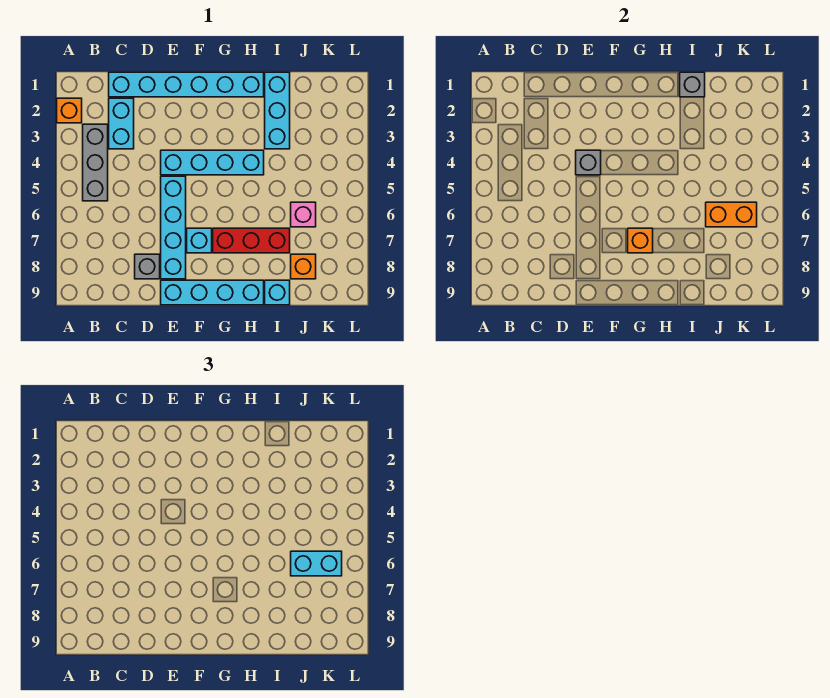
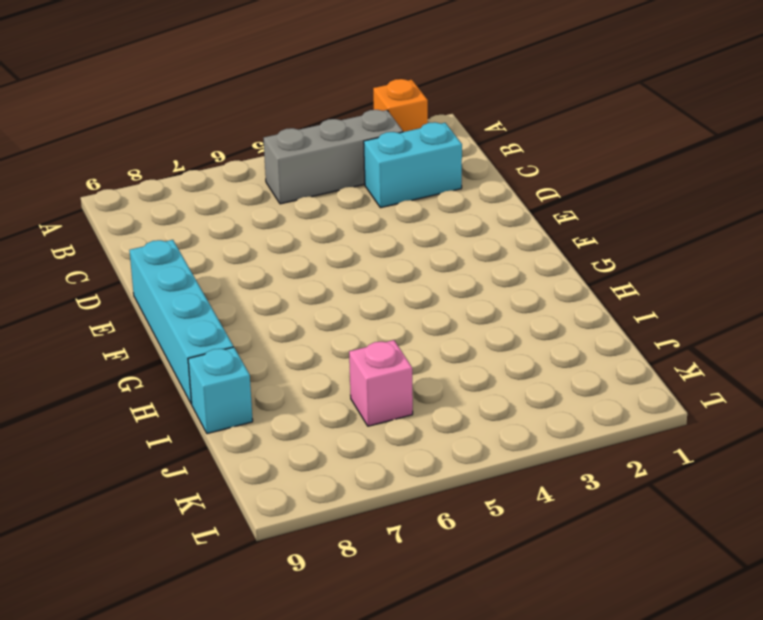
none -> cyan brick C1:H1 level 1
none -> grey brick D8 level 1
none -> cyan brick E4:H4 level 1

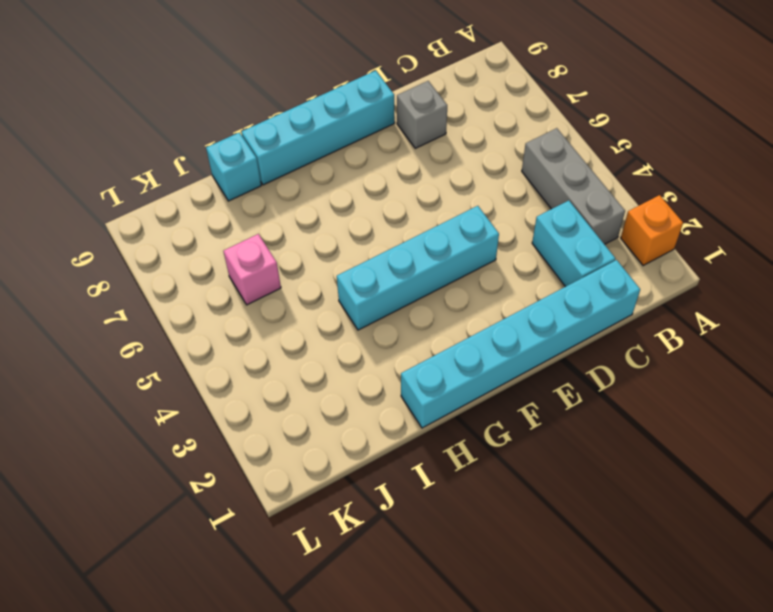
none -> cyan brick E5:E8 level 1
none -> cyan brick F7 level 1
none -> red brick G7:I7 level 1

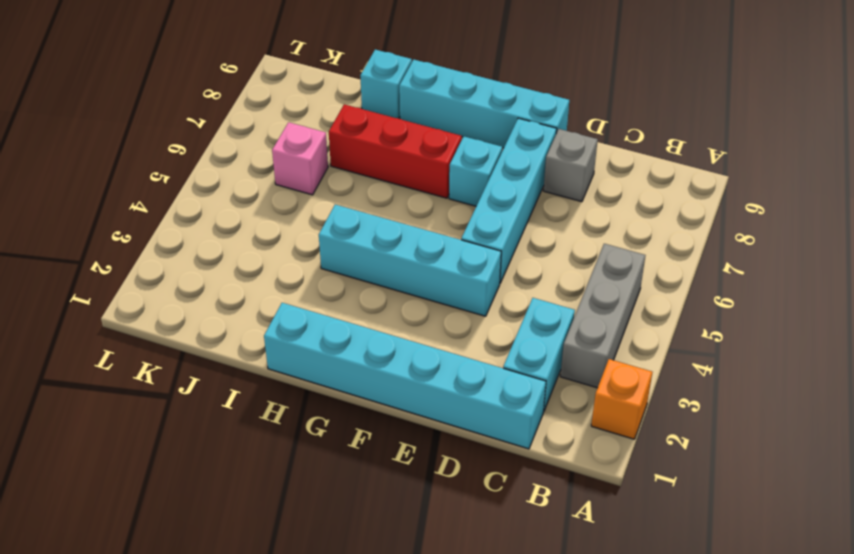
none -> cyan brick I1:I3 level 1
none -> orange brick J8 level 1
none -> grey brick E4 level 2

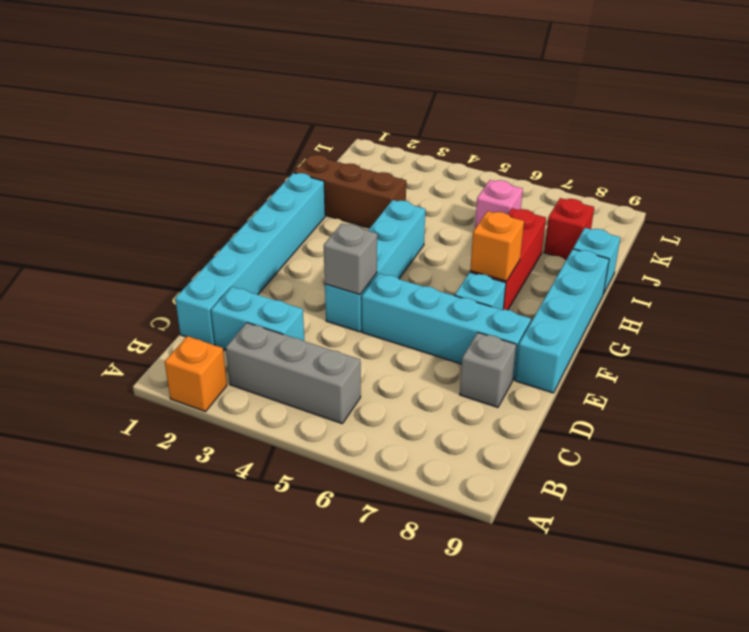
brown brick I1:I3 level 1 -> cyan brick I1:I3 level 1
red brick J8 level 1 -> orange brick J8 level 1
none -> grey brick I1 level 2
none -> orange brick J6:K6 level 2
none -> cyan brick J6:K6 level 3

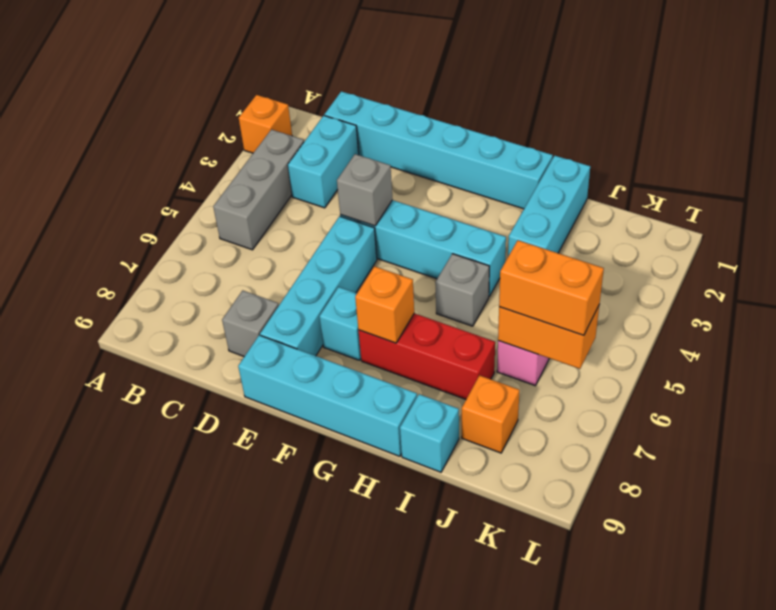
grey brick H5 level 1 -> grey brick I1 level 2
orange brick J6:K6 level 3 -> cyan brick J6:K6 level 3

